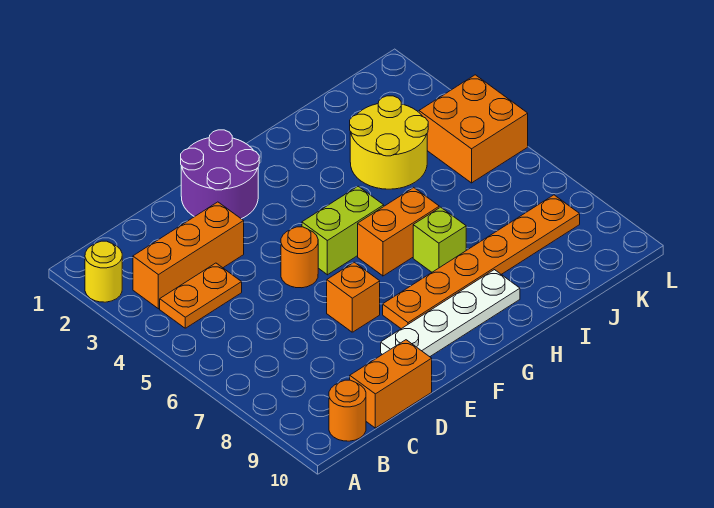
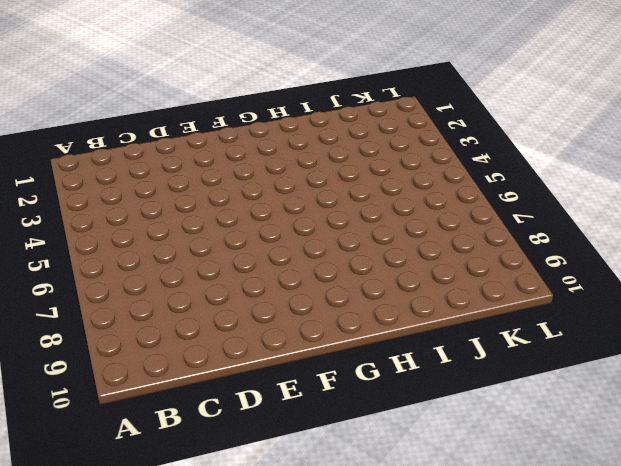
none -> yellow round brick A2 level 1
none -> orange brick B3:D3 level 1
none -> orange plate B4:C4 level 1

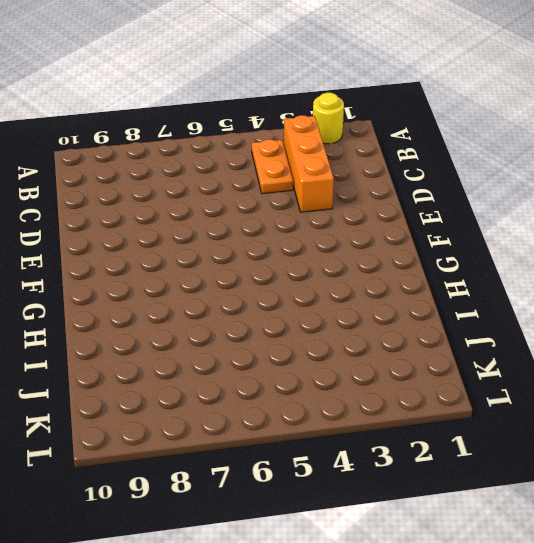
none -> orange round brick B10 level 1
none -> orange brick C10:D10 level 1
none -> purple round brick E1:F2 level 1

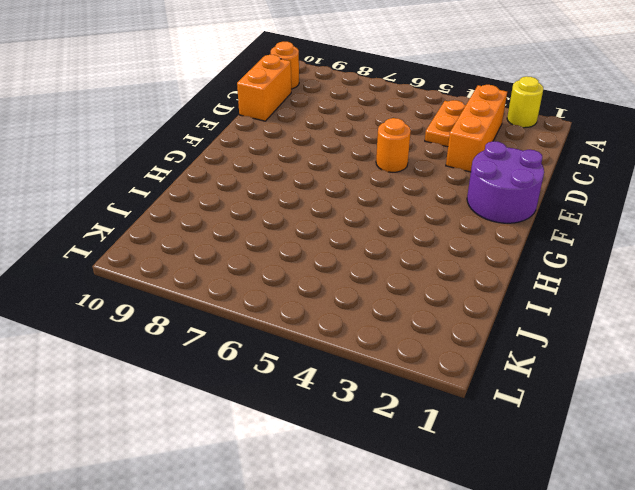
none -> orange brick E7 level 1
none -> white plate E9:H9 level 1
none -> lime brick F5:G5 level 1

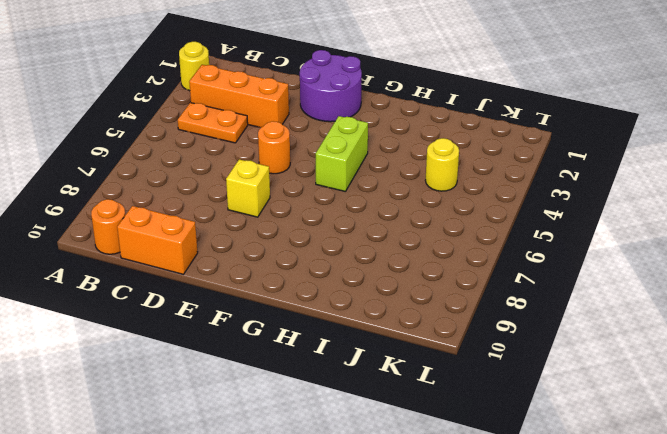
yellow brick E7 level 1 -> orange brick E7 level 1
lime brick G4:G5 level 1 -> lime brick F5:G5 level 1
yellow round brick J4 level 1 -> yellow round brick I3:J4 level 1
none -> white plate E9:H9 level 1
none -> orange plate F8:K8 level 1
none -> orange brick G6:H6 level 1

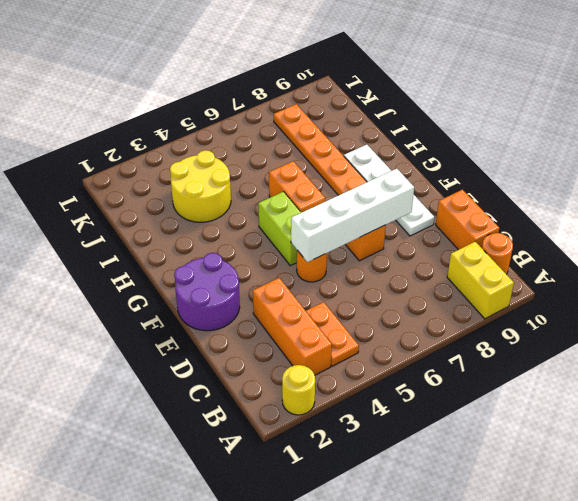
yellow brick A9:B9 level 1 -> none
white brick E5:E8 level 2 -> none
none -> lime brick H7 level 1
none -> orange brick K4:L5 level 1

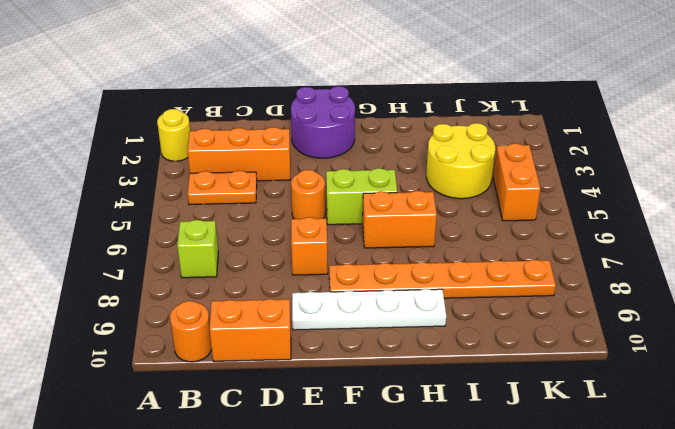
lime brick B7 level 1 -> lime brick H7 level 1
orange brick K4:K5 level 1 -> orange brick K4:L5 level 1

